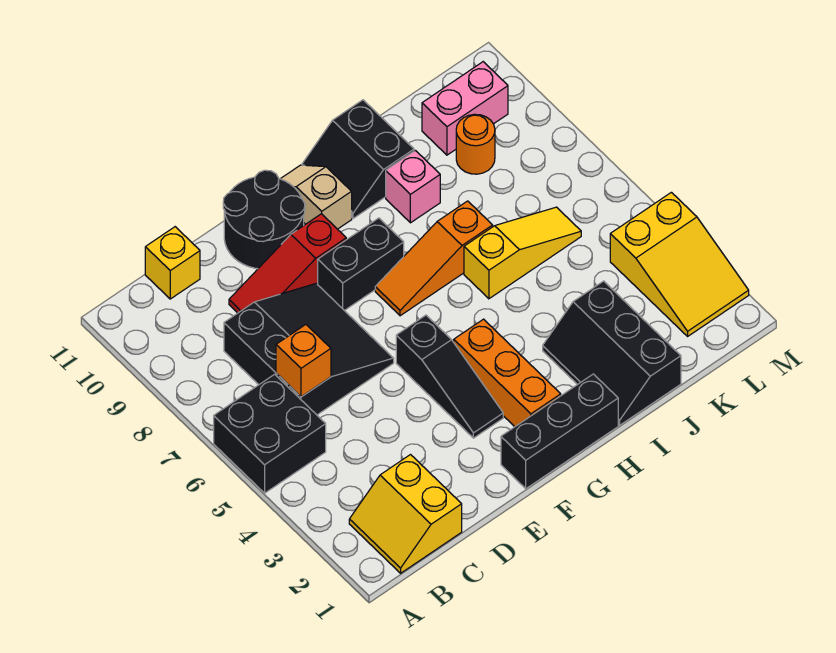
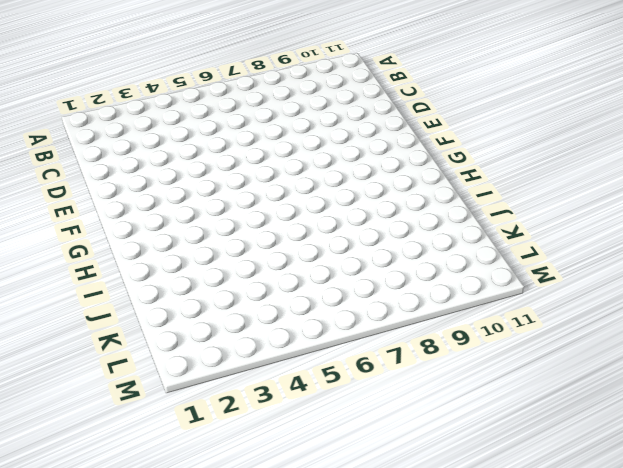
none -> black brick A5:B6 level 1
none -> yellow slope B1:C2 level 1 top C
none -> black slope C6:E8 level 1 top C

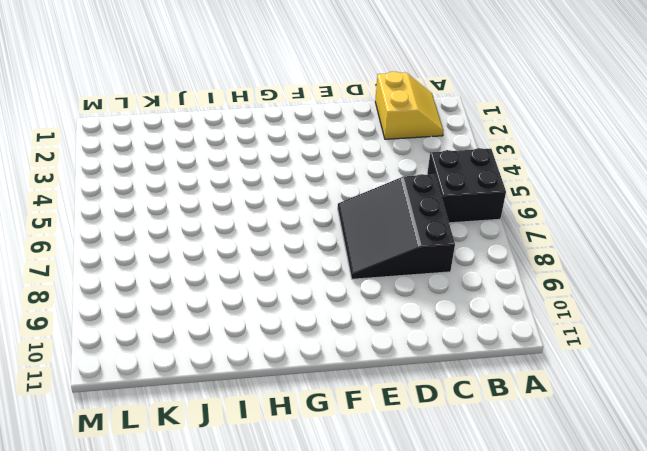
none -> yellow brick C11 level 1
none -> red slope D9:F9 level 1 top F
none -> black round brick E10:F11 level 1

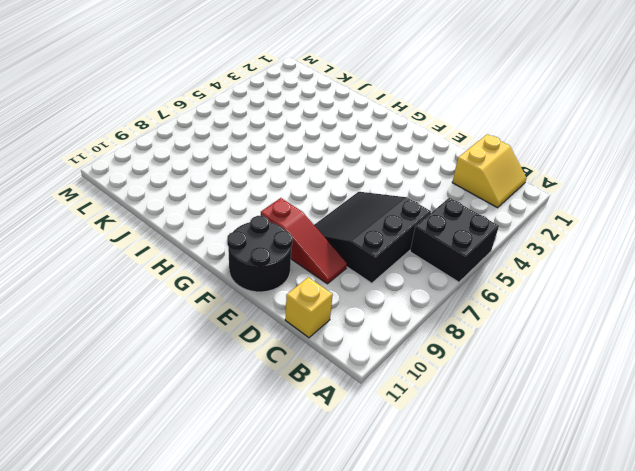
none -> black brick F1:H1 level 1
none -> black slope F3:F5 level 1 top 5
none -> black brick F8:G8 level 1

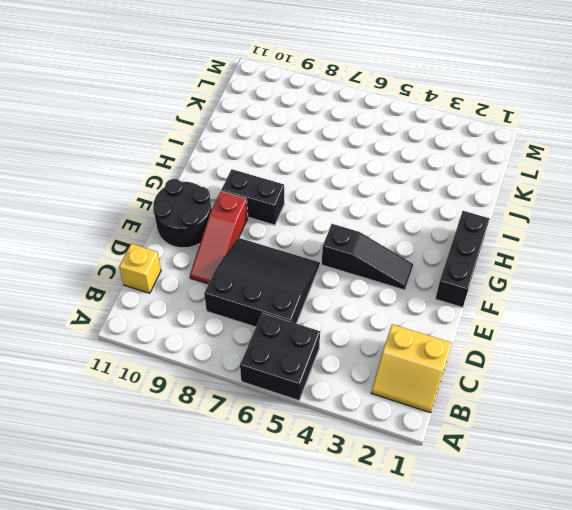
black brick G8:G9 level 1 -> black brick F8:G8 level 1
none -> orange brick G2:G4 level 1
none -> orange slope G7:I7 level 1 top I
none -> tan slope G10:G11 level 1 top 10

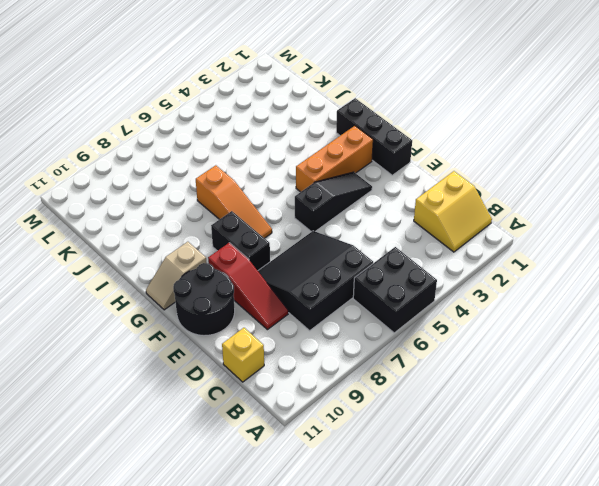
none -> black slope H10:I11 level 1 top I
none -> black slope I1:J3 level 1 top J
none -> yellow slope I6:K6 level 1 top I

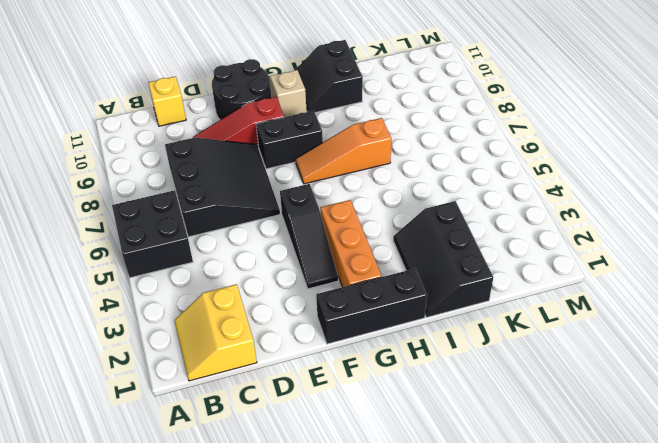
none -> yellow slope I6:K6 level 1 top I
none -> pink brick I9 level 1
none -> orange round brick K9 level 1

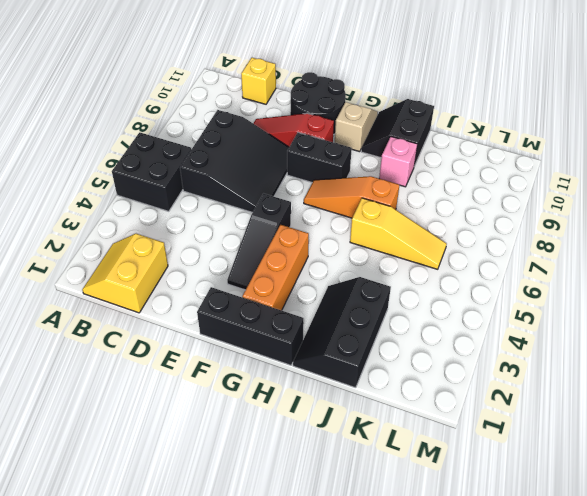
none -> orange round brick K9 level 1
none -> pink brick K10:L10 level 1
none -> yellow slope L2:M4 level 1 top 4

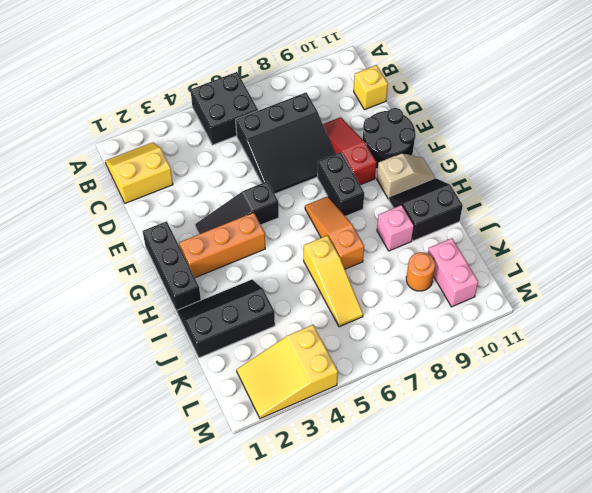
none -> orange brick C6 level 2

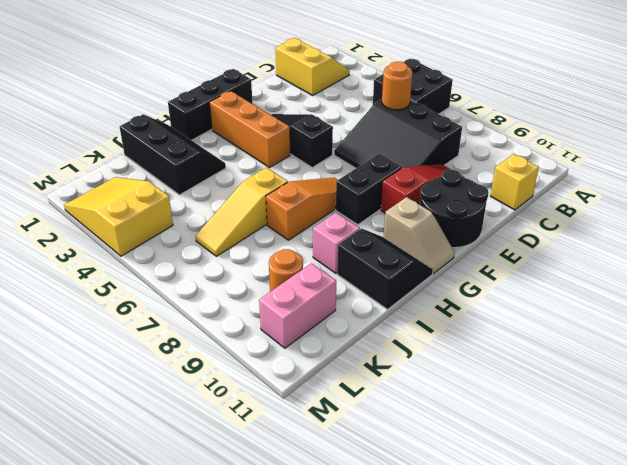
orange round brick C6 level 2 -> orange brick C6 level 2

